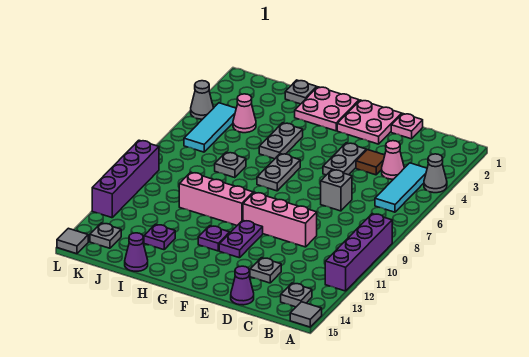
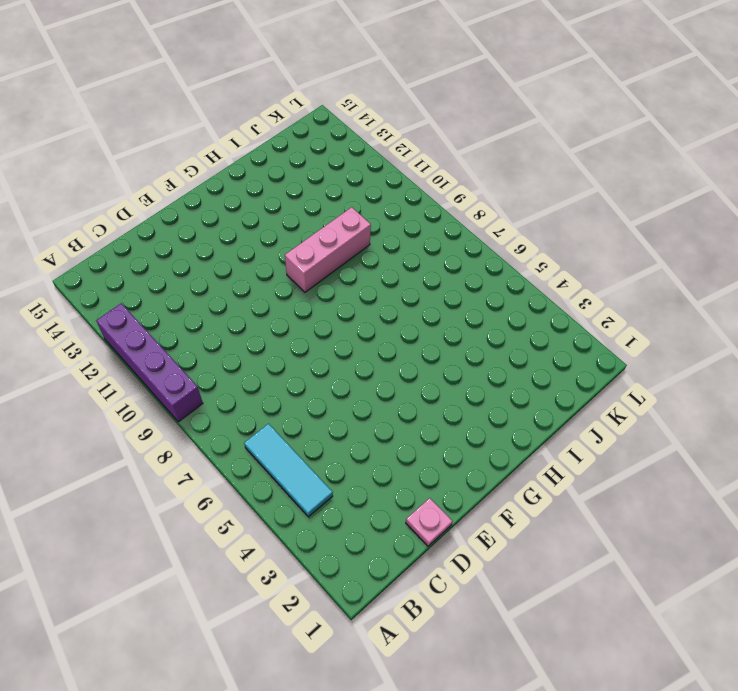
none -> grey cone A4 level 1
none -> grey tile A15 level 1
none -> grey plate B14 level 1
none -> pink cone C4 level 1

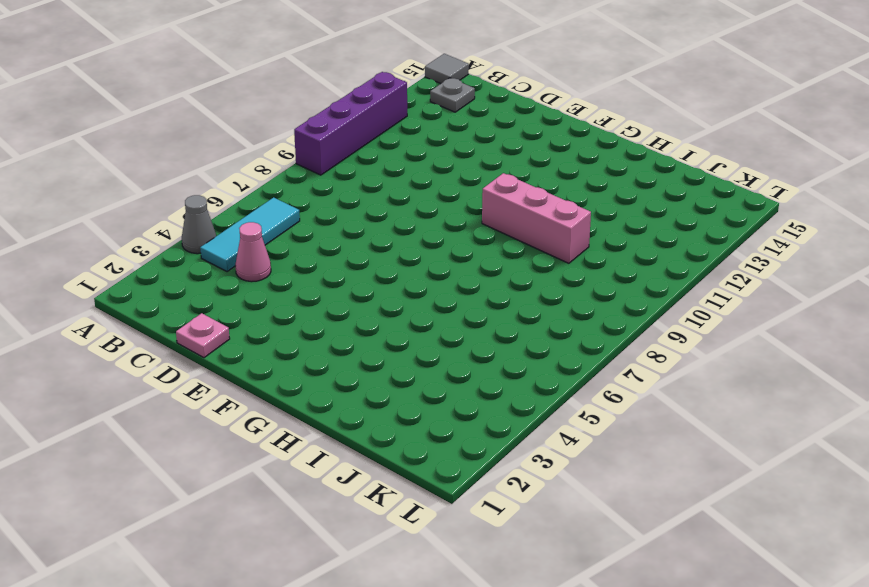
none -> brown tile D4 level 1
none -> grey brick D7 level 1
none -> pink brick D10:F10 level 1
none -> grey plate D13 level 1

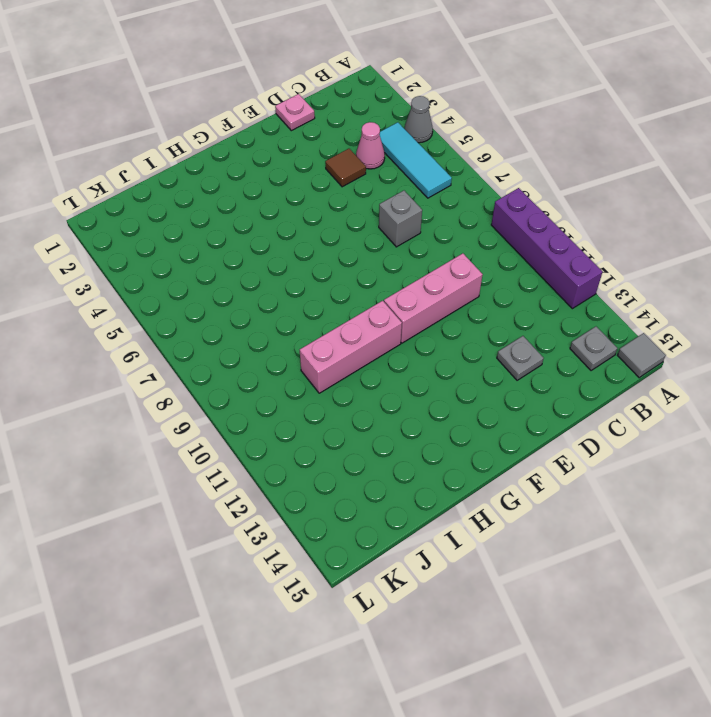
none -> purple cone D15 level 1
none -> pink plate E1:F2 level 1
none -> grey plate E4:E5 level 1
none -> purple plate F11:F12 level 1

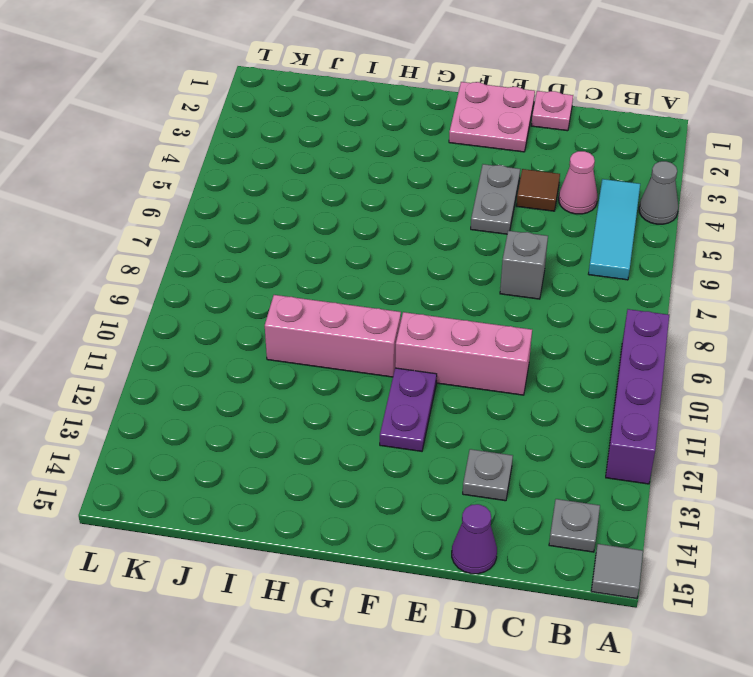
none -> pink plate G1:H2 level 1
none -> grey plate G6:G7 level 1
none -> purple plate G12 level 1
none -> grey plate H4:H5 level 1

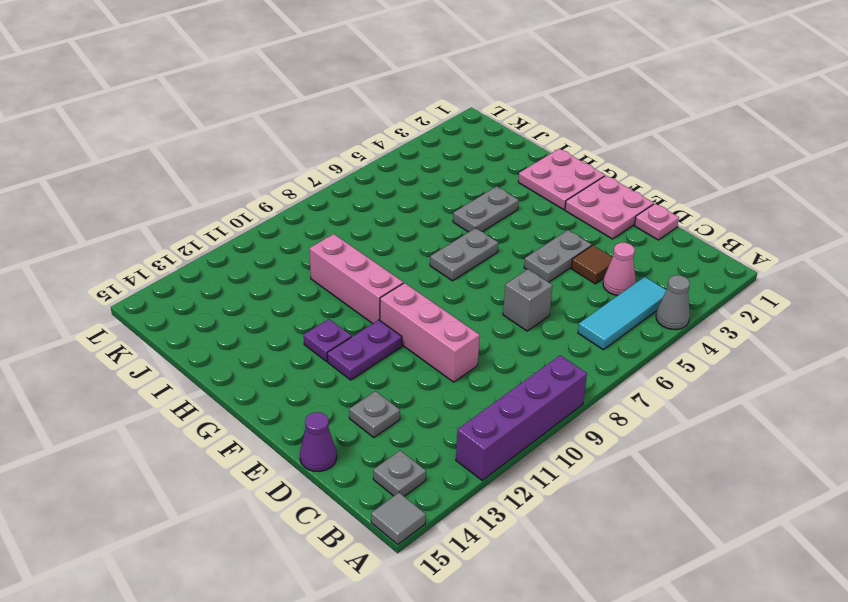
none -> grey plate I1 level 1
none -> grey plate I7 level 1
none -> purple plate I13 level 1
none -> purple cone I15 level 1

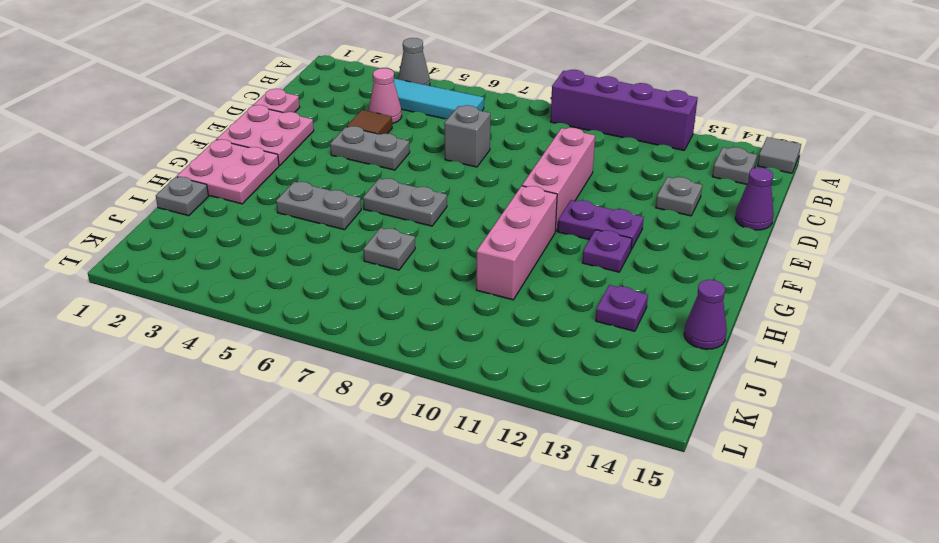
none -> pink cone J4 level 1
none -> cyan tile K4:K6 level 1
none -> grey plate K14 level 1
none -> grey cone L4 level 1

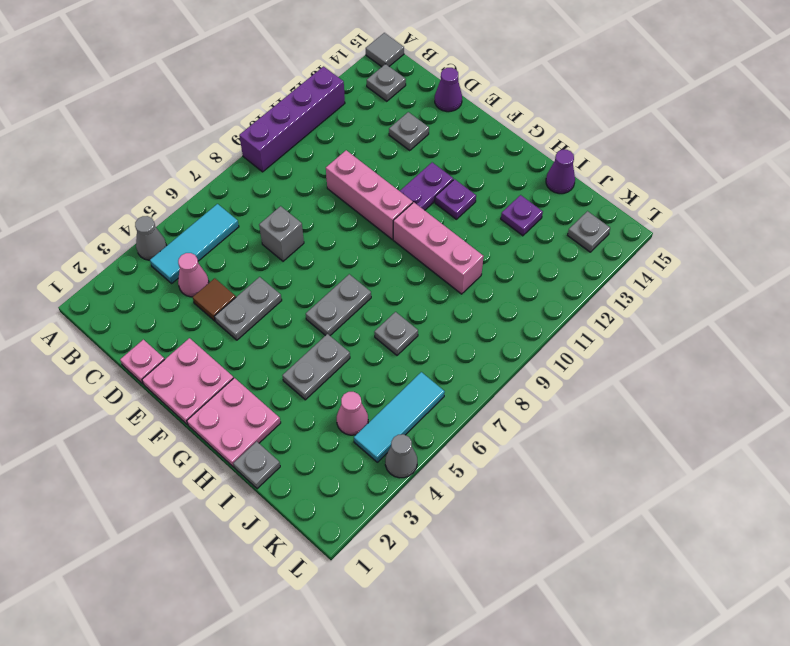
none -> purple brick L9:L12 level 1
none -> grey tile L15 level 1

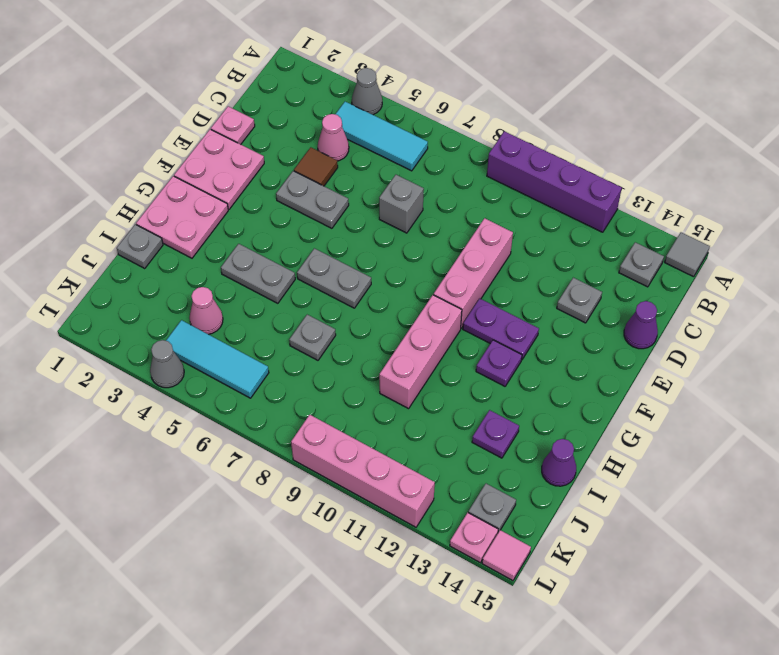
pink brick L9:L12 level 1 -> purple brick L9:L12 level 1
pink plate L14 level 1 -> none
pink tile L15 level 1 -> grey tile L15 level 1

